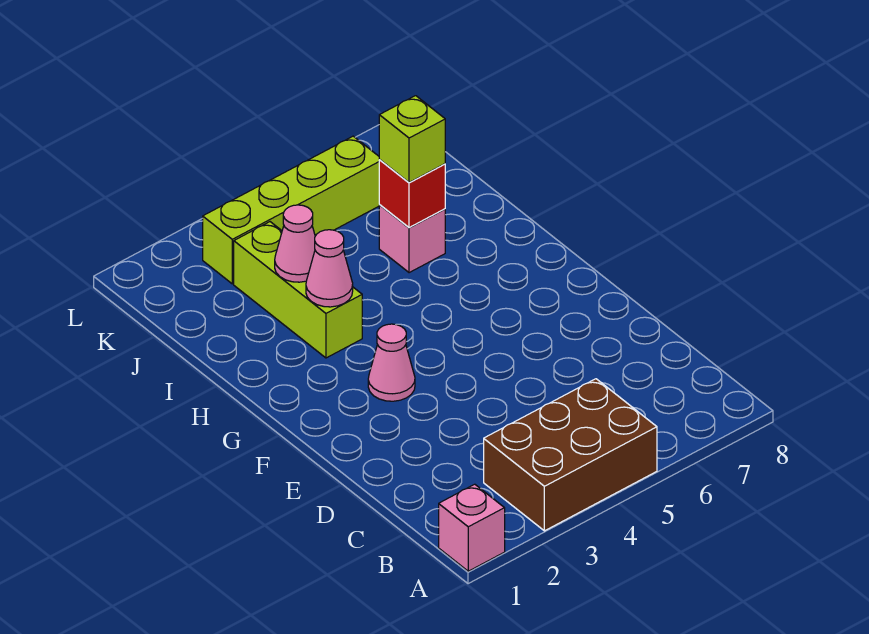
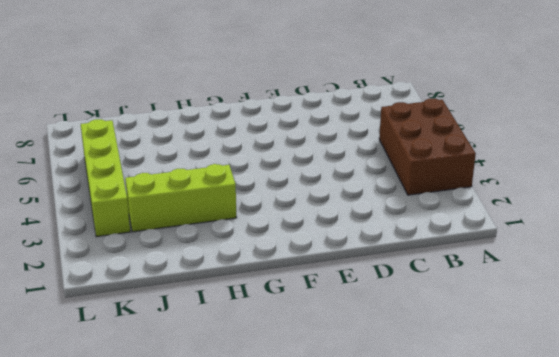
none -> pink brick A1 level 1
none -> pink cone F3 level 1

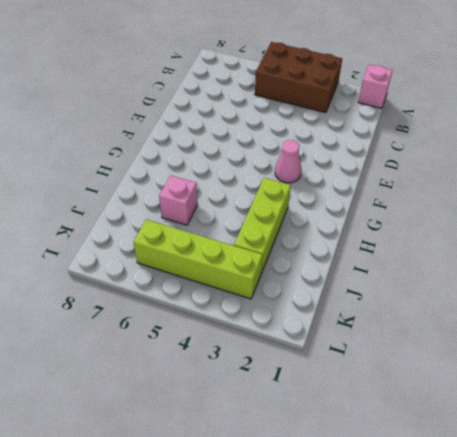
none -> pink cone H3 level 2
none -> pink cone I3 level 2

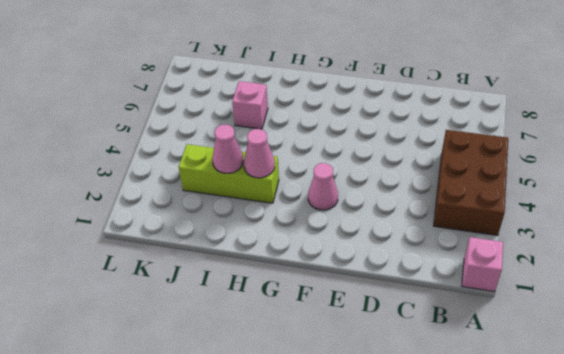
none -> lime brick K3:K6 level 1
none -> red brick I6 level 2

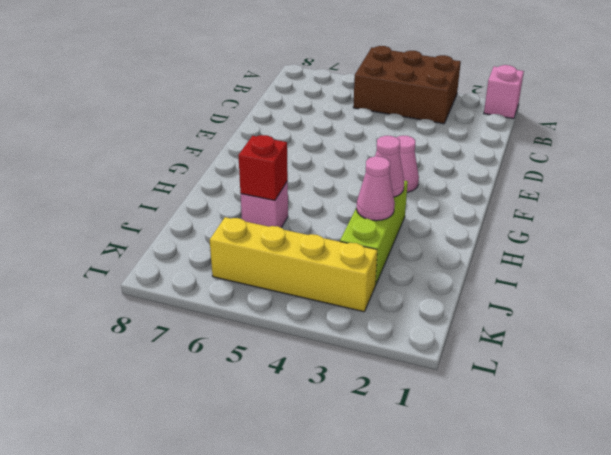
yellow brick K3:K6 level 1 -> lime brick K3:K6 level 1
none -> lime brick I6 level 3

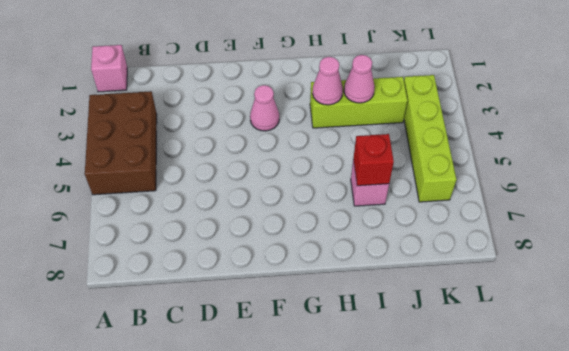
none -> lime brick I6 level 3

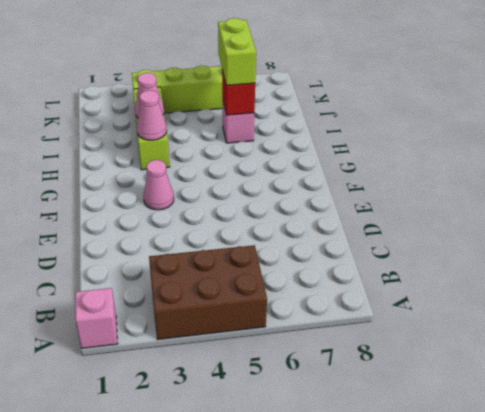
lime brick I6:J6 level 3 -> lime brick I6 level 3

